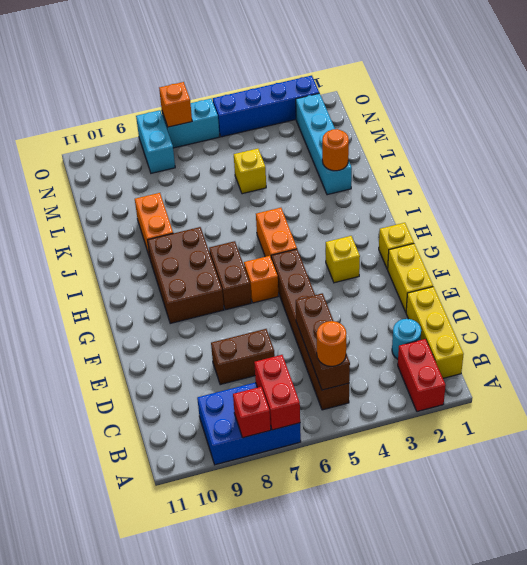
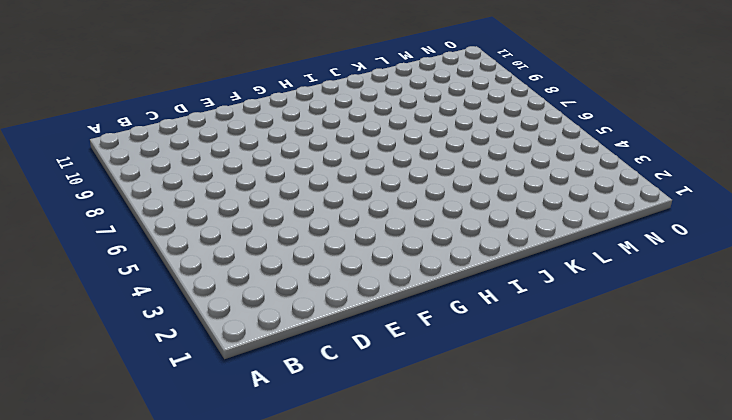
none -> red brick A2:B2 level 1
none -> blue brick A7:B9 level 1
none -> yellow brick B1:D1 level 1

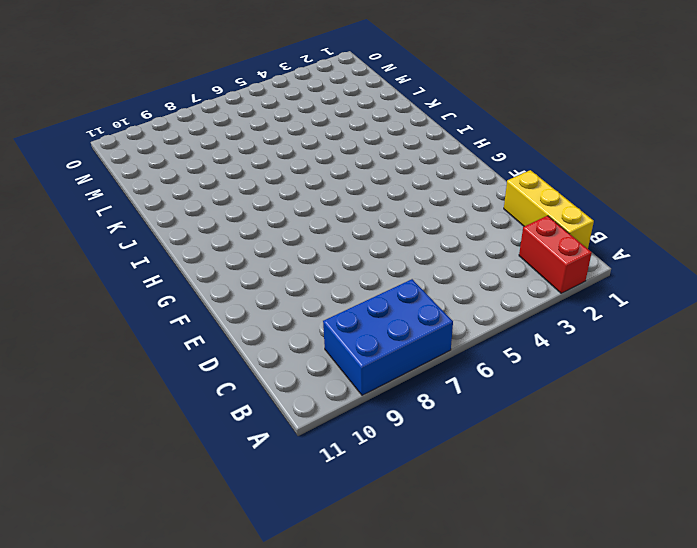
none -> brown brick B5:G5 level 1
none -> cyan round brick C2 level 1
none -> brown brick D7:D8 level 1

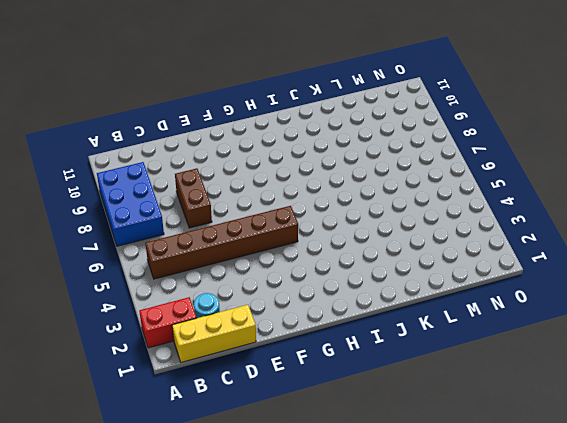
none -> yellow brick E1:F1 level 1
none -> yellow brick G1 level 1
none -> yellow brick G3 level 1

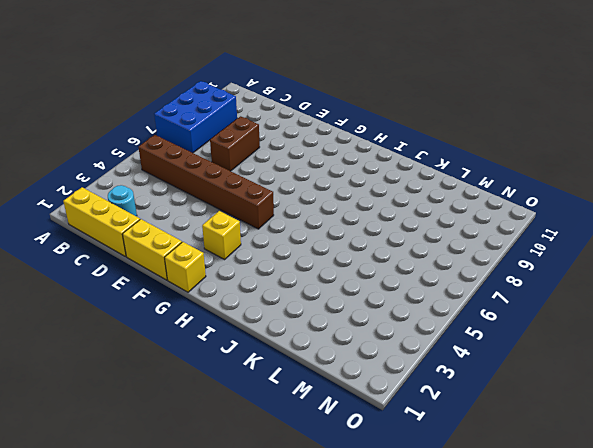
none -> red brick A2:B2 level 1
none -> orange brick G6 level 1
none -> brown brick G7:H7 level 1

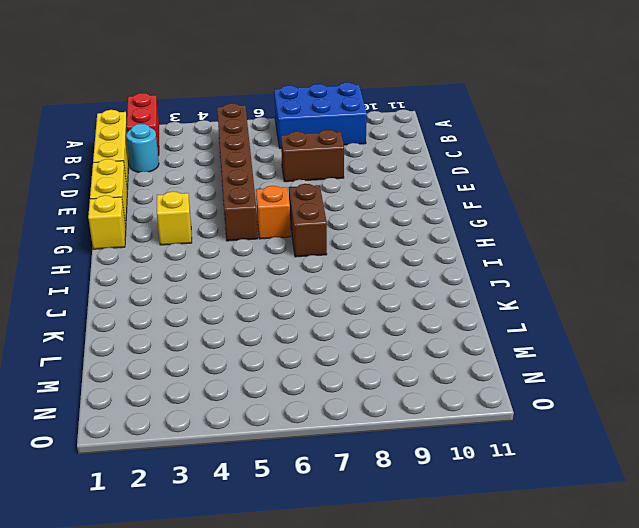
none -> brown brick G8:I9 level 1
none -> orange brick H5:I5 level 1
none -> orange brick J9:K9 level 1

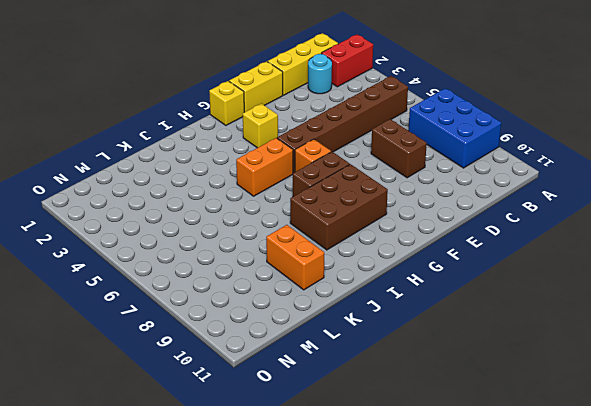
orange brick K9:K10 level 1 -> orange brick J9:K9 level 1
none -> cyan brick K2:N2 level 1
none -> yellow brick L5 level 1
none -> cyan brick N8:O8 level 1

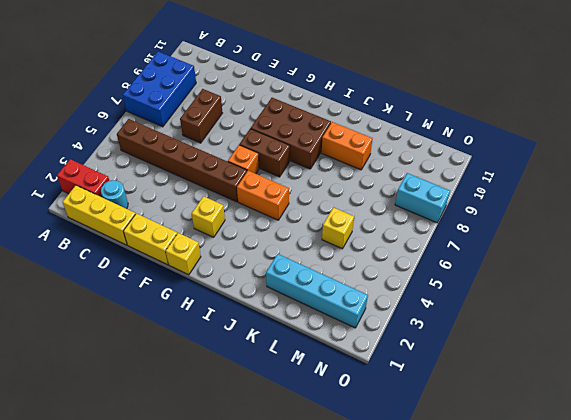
none -> blue brick O2:O5 level 1
none -> cyan brick O6:O7 level 1
none -> red brick A7:B7 level 2

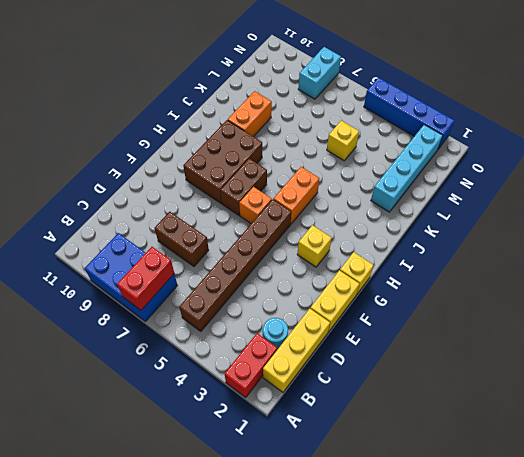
none -> cyan brick O6:O7 level 1
none -> red brick A8 level 2
none -> brown brick B5:D5 level 2

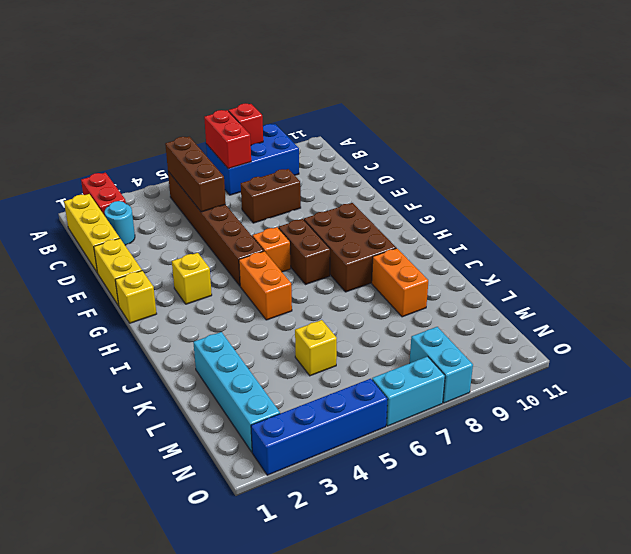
none -> orange round brick K2 level 2
none -> orange brick O7 level 2
none -> orange round brick B5 level 3

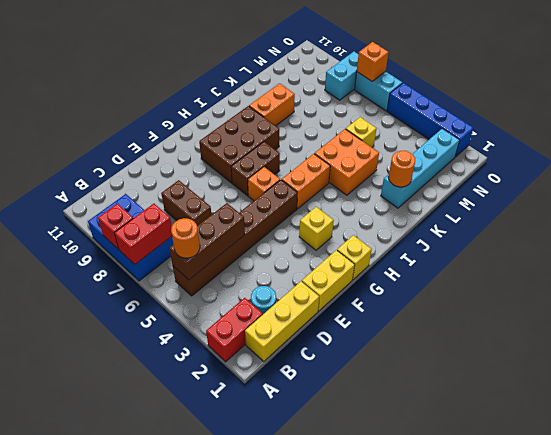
orange brick J4:K5 level 1 -> none

